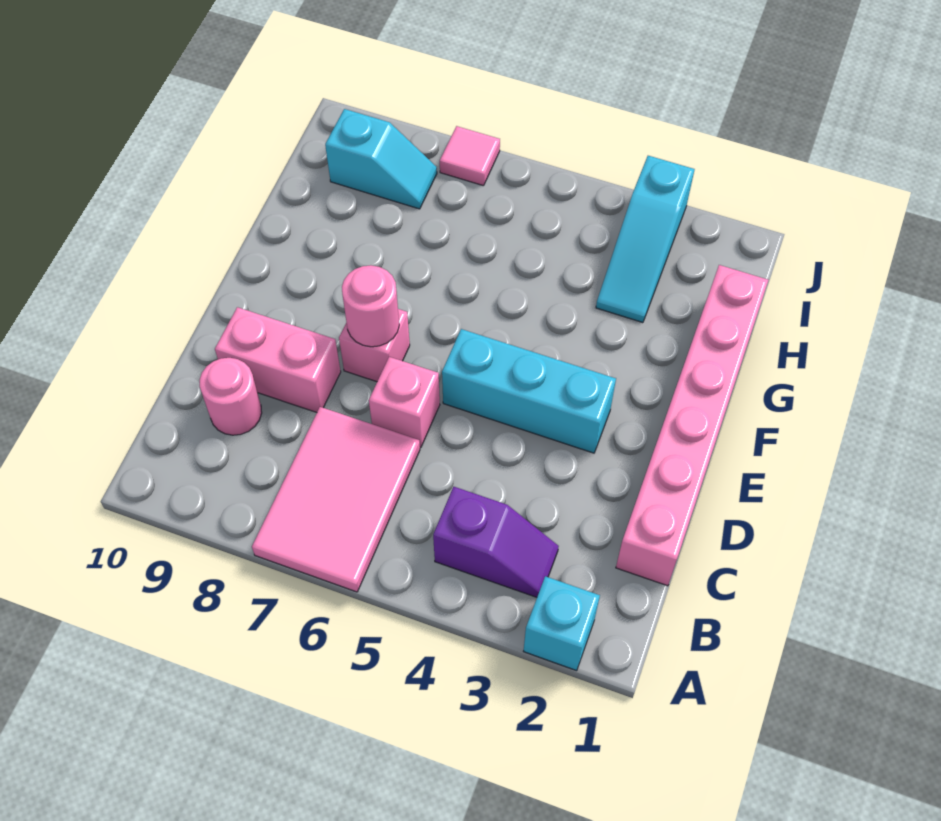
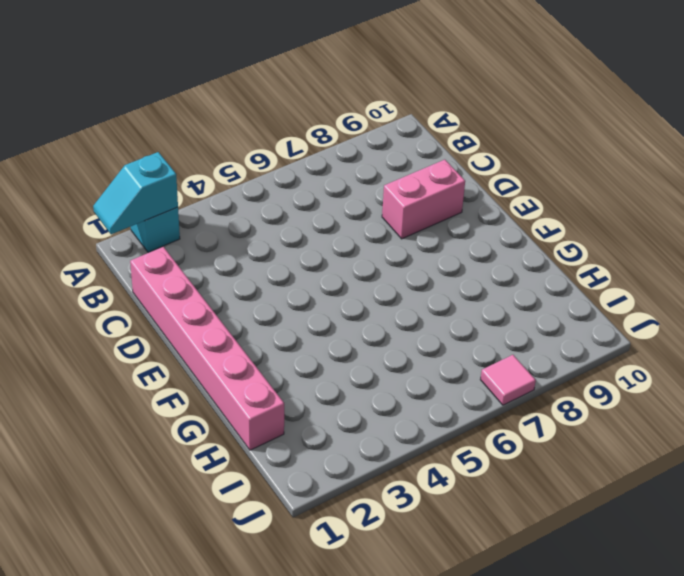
cyan slope A1:A2 level 2 top 2 -> cyan slope I8:I9 level 1 top 9
none -> pink tile A6:C7 level 1
none -> purple slope B3:B4 level 1 top 4
none -> pink round brick C9 level 1

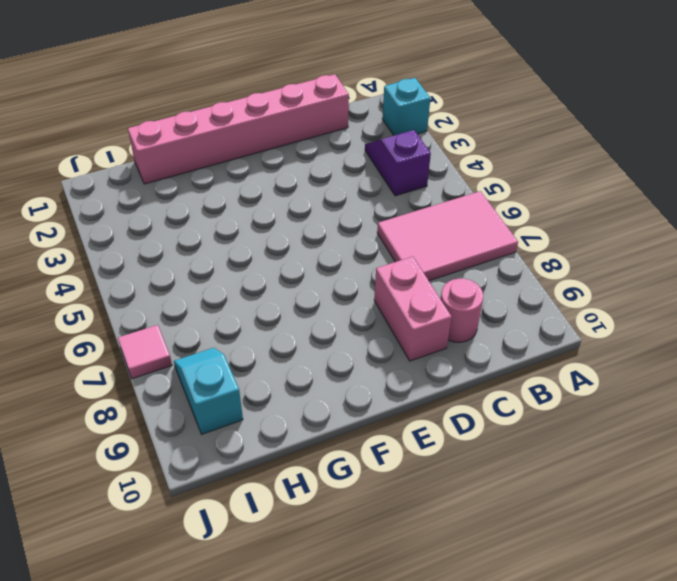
none -> pink brick D6 level 1
none -> cyan brick E3:E5 level 1
none -> pink brick E7 level 1

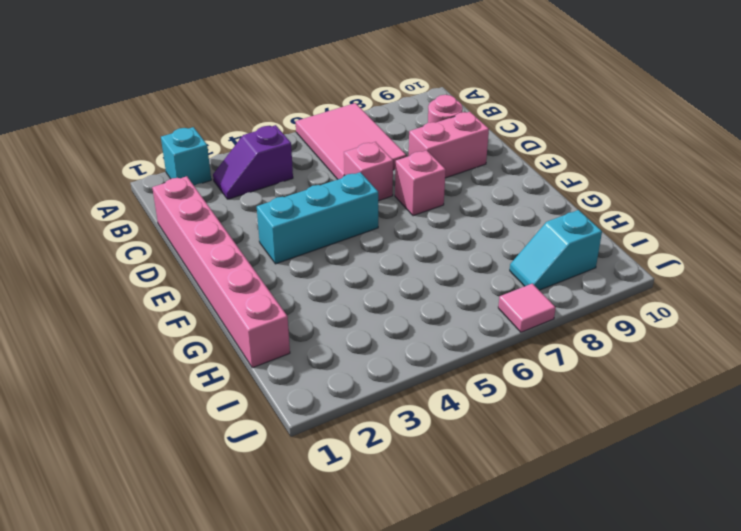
none -> cyan slope H3:J3 level 1 top J
none -> pink round brick E7 level 2

